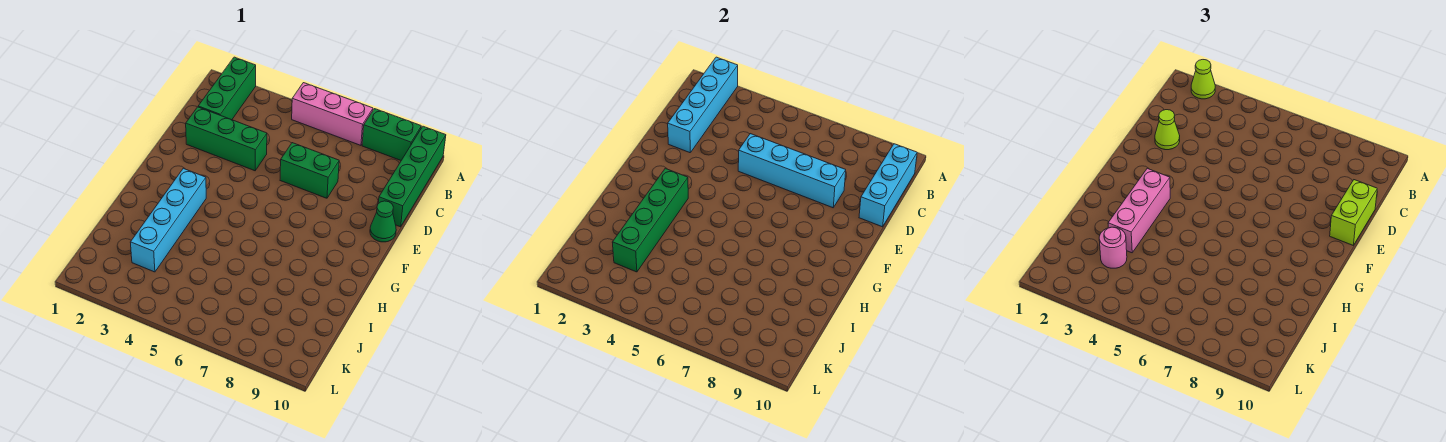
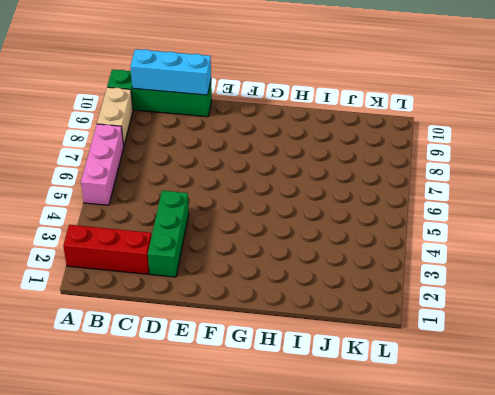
red brick A2:C2 level 1 -> green brick A2:C2 level 1
tan brick A8:A9 level 1 -> green brick A8:A9 level 1
none -> green brick D6:D7 level 1
none -> green cone E10 level 1
none -> cyan brick G3:J3 level 1

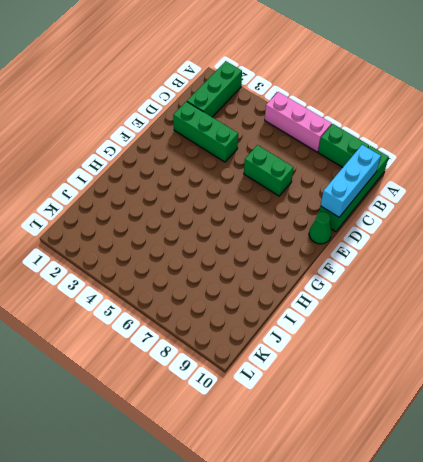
none -> cyan brick G3:J3 level 1
none -> cyan brick A2:D2 level 2
none -> cyan brick D5:D8 level 2

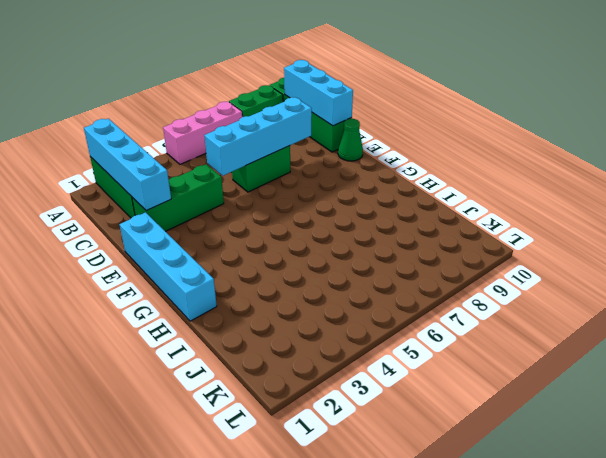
cyan brick E1:H1 level 1 -> cyan brick G3:J3 level 1
none -> green brick G3:J3 level 2
none -> lime cone A2 level 3
none -> lime cone D2 level 3

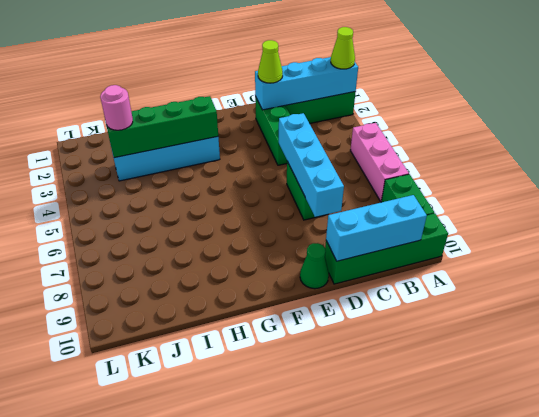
none -> lime brick D10:E10 level 3
none -> pink brick G3:I3 level 3

